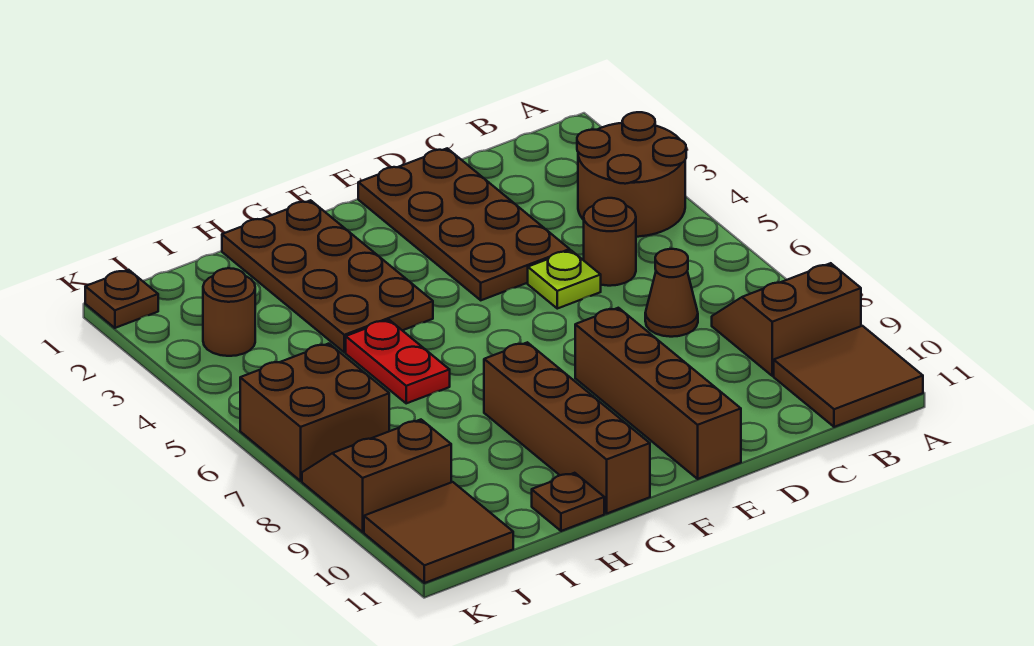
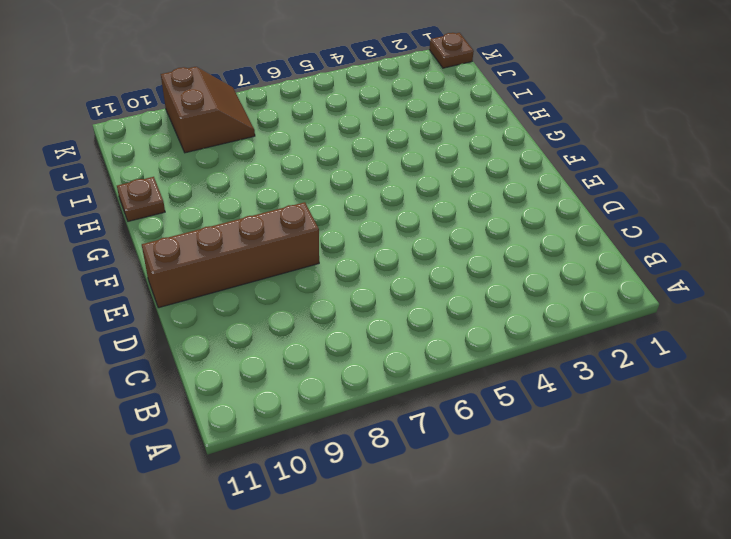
none -> brown round brick A3:B4 level 1
none -> brown slope A8:B9 level 1 top 9
none -> brown tile A10:B11 level 1

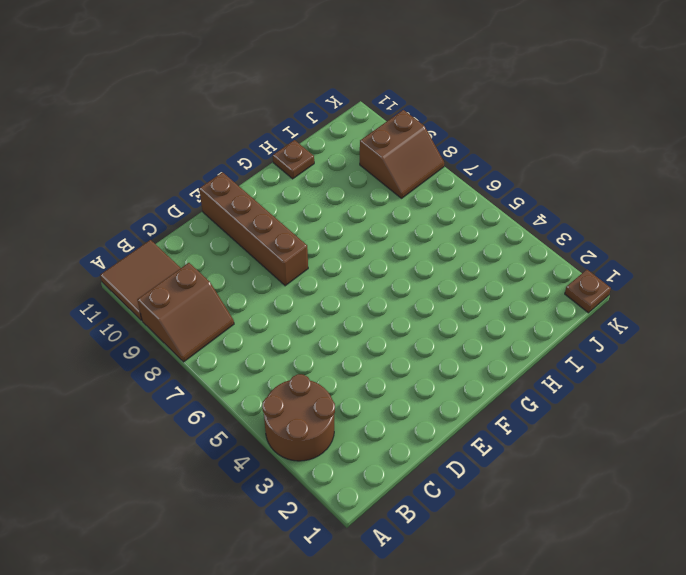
none -> brown round brick C5 level 1
none -> brown cone C7 level 1
none -> brown plate D1:E4 level 1

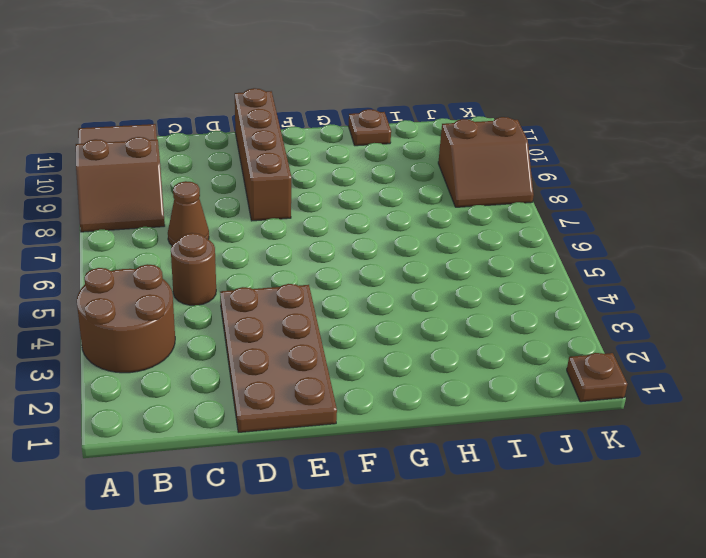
none -> lime plate D5 level 1
none -> brown plate G1:H4 level 1
none -> brown brick G8:G11 level 1

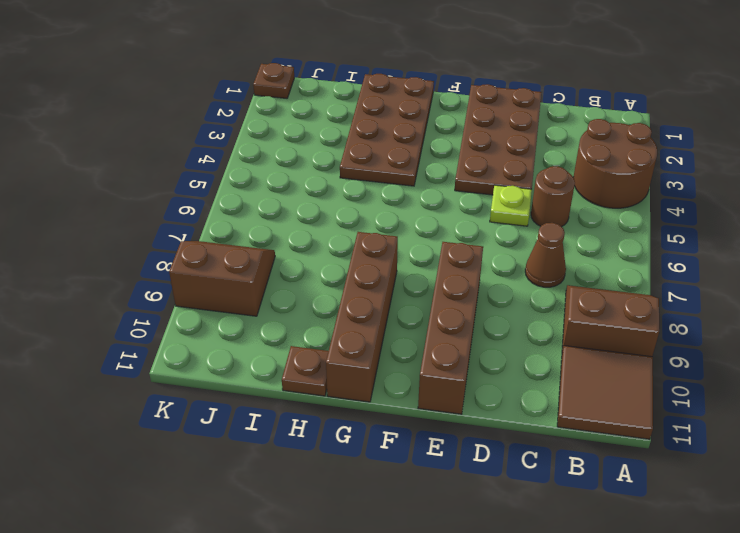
none -> red plate H5:H6 level 1
none -> brown round brick J3 level 1
none -> brown brick J6:K7 level 1

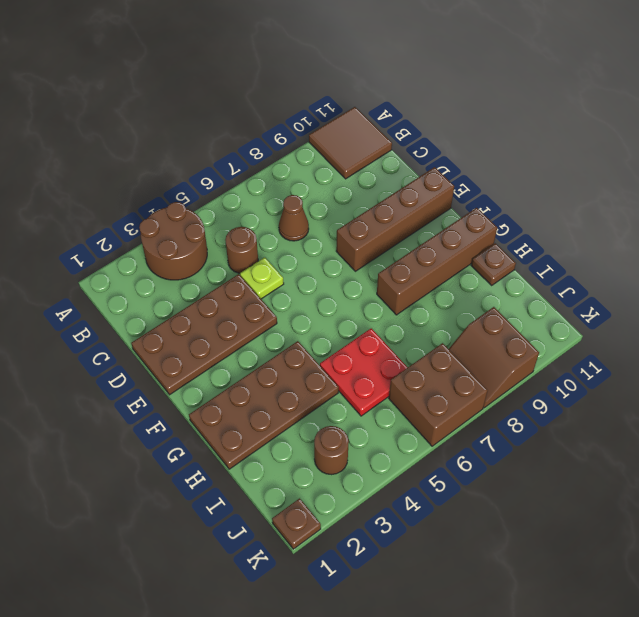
red plate H5:I6 level 1 -> red plate H5:H6 level 1
none -> brown slope A8:B9 level 1 top 9
none -> brown tile J10:K11 level 1

